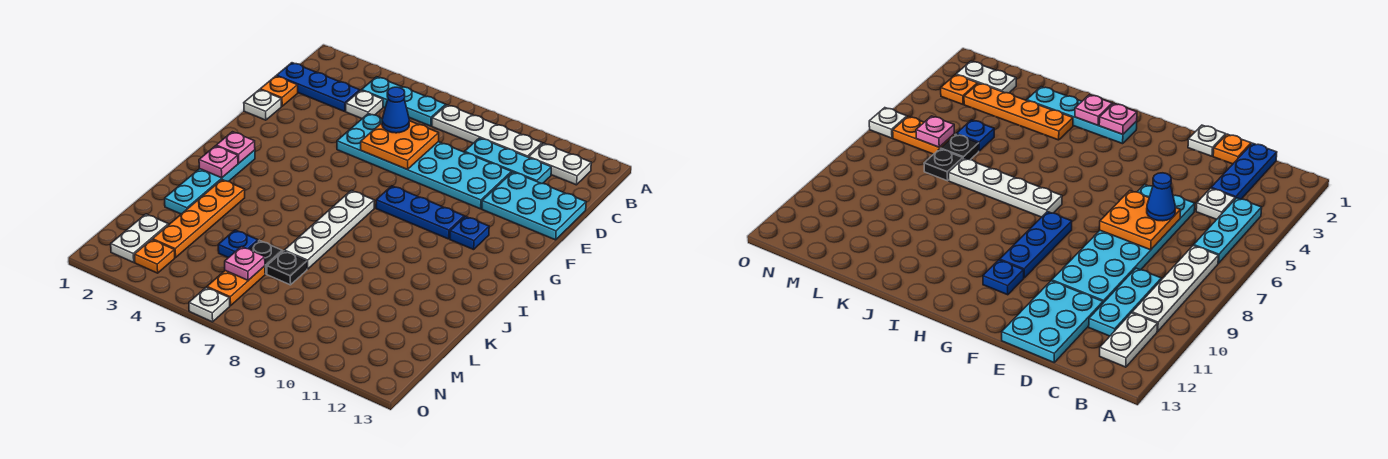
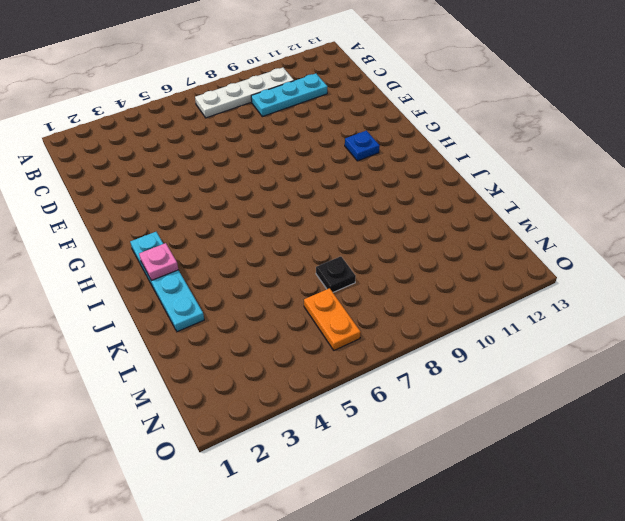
none -> cyan plate B4:B6 level 1
none -> white plate B11:B12 level 1
none -> blue plate C1:C3 level 1

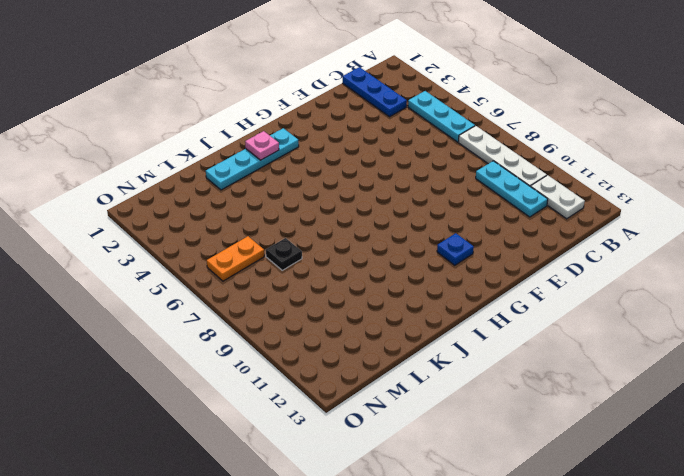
none -> white plate C4 level 1
none -> orange plate D1 level 1
none -> cyan plate D5:E10 level 1

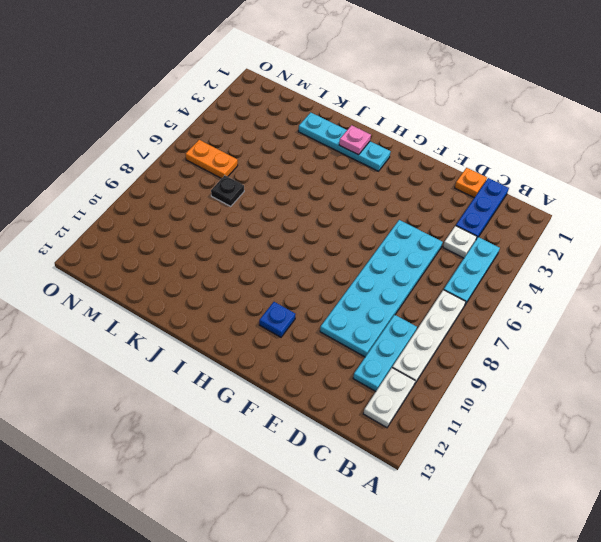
none -> cyan plate D11:E13 level 1
none -> white plate E1 level 1
none -> blue plate G8:G10 level 1

